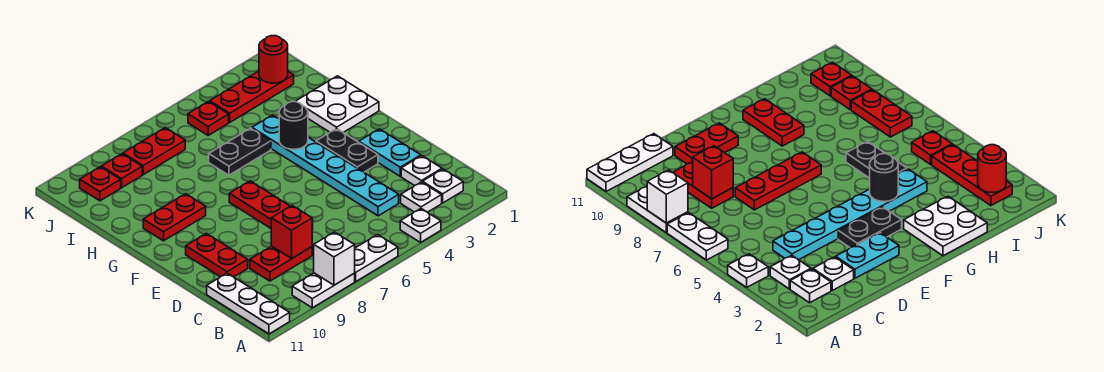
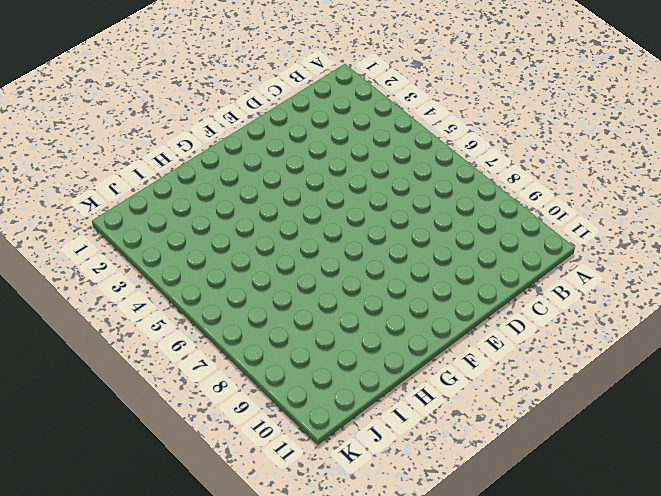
none -> white plate A4 level 1
none -> white plate A6:A7 level 1
none -> white plate A8:A9 level 1

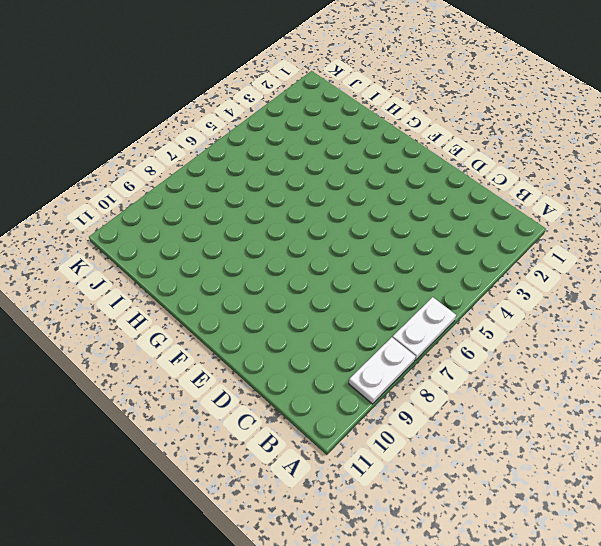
none -> white plate A4 level 1
none -> white plate A11:C11 level 1
none -> white plate B2 level 1

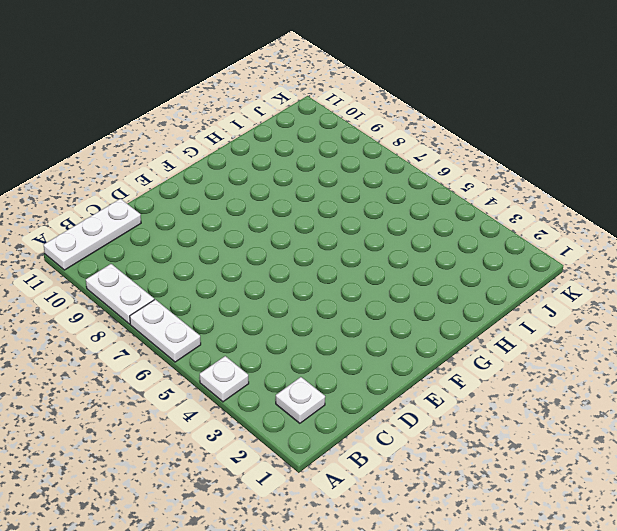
none -> white plate B3 level 1
none -> white plate C2 level 1
none -> cyan plate C4:H4 level 1

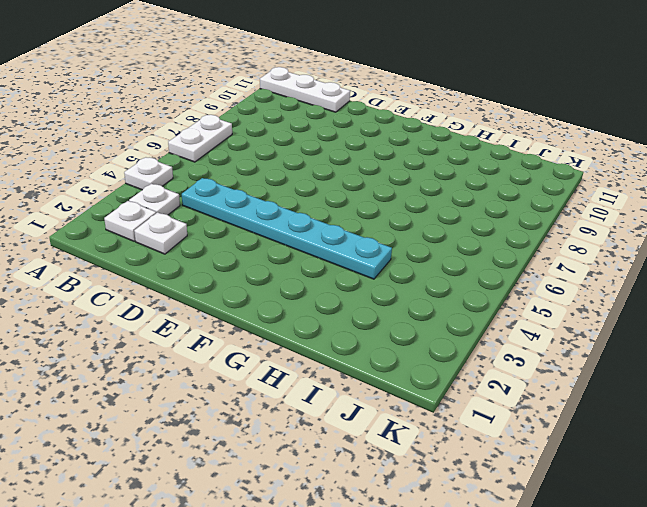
none -> white plate A8:A9 level 1
none -> red plate C8:C9 level 1
none -> cyan plate D2:E2 level 1

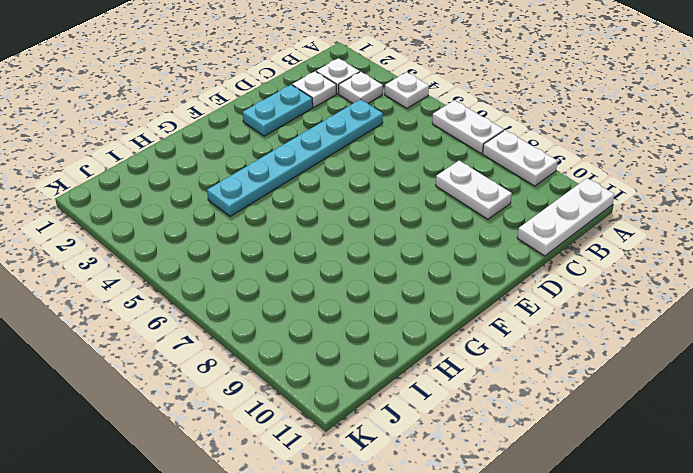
white plate C8:C9 level 1 -> red plate C8:C9 level 1
none -> red plate D7:F7 level 1
none -> red plate D10:E10 level 1
none -> black plate E3:F3 level 1

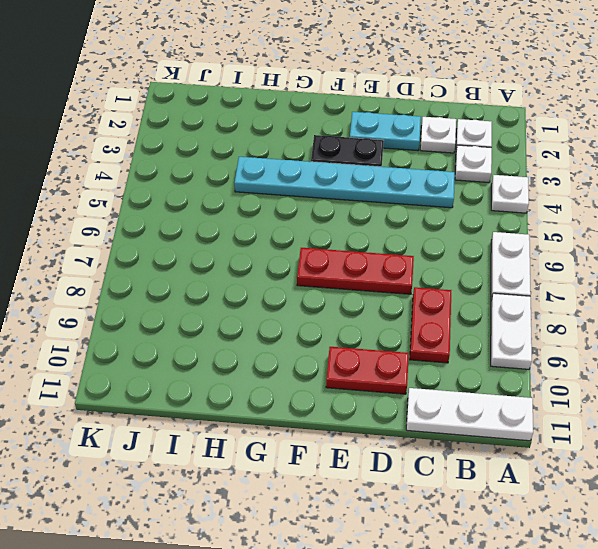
none -> white plate G1:H2 level 1
none -> red plate G9:G10 level 1
none -> black plate H5:H6 level 1

